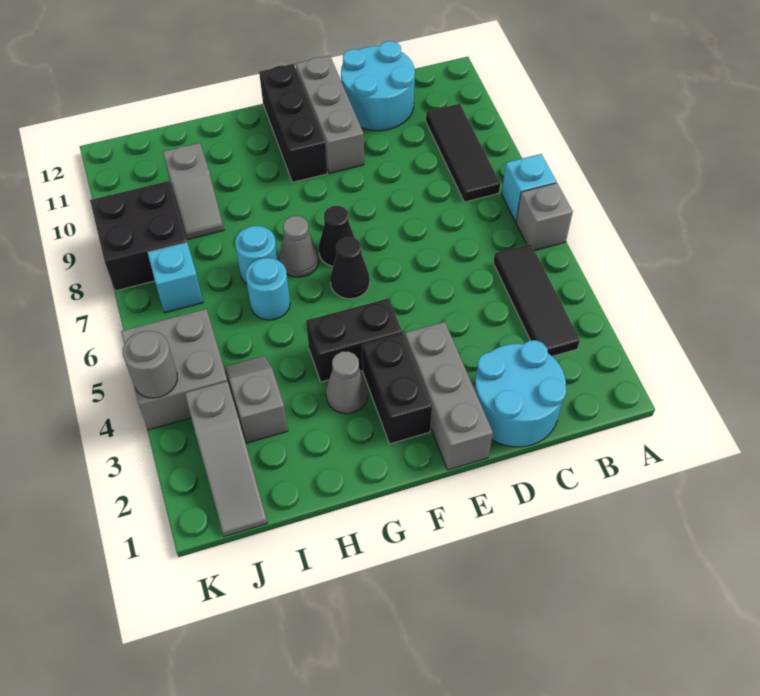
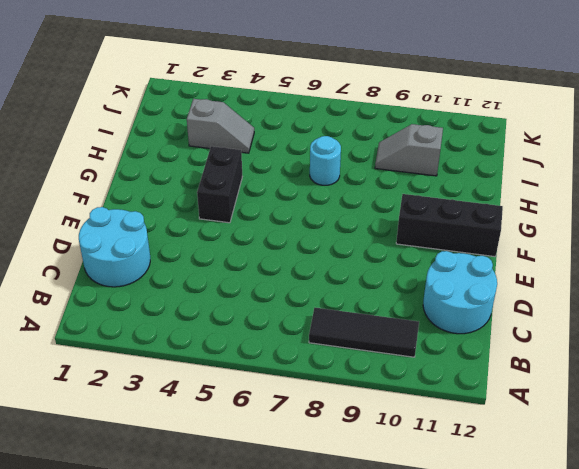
none -> grey brick A6 level 1
none -> cyan brick A7 level 1
none -> black tile B3:B5 level 1

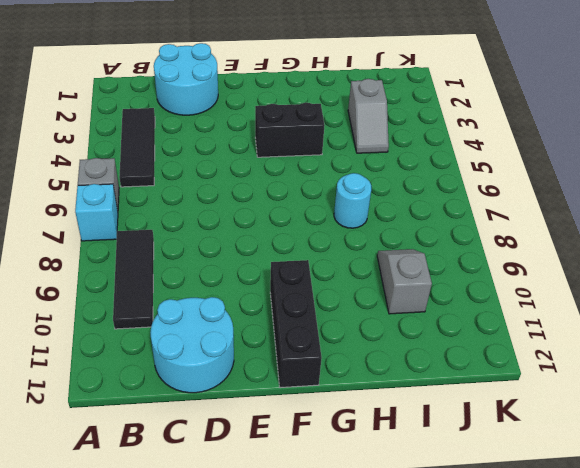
none -> grey brick E1:E3 level 1
none -> grey brick E10:E12 level 1
none -> black brick F2:F3 level 1

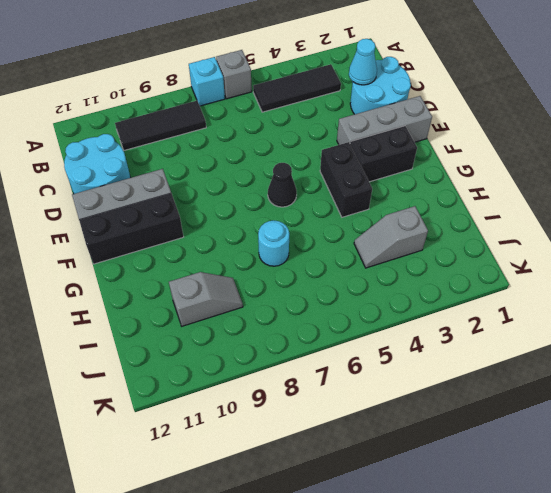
cyan cone C2 level 2 -> none
none -> black cone F7 level 1
none -> grey cone G3 level 1
none -> grey cone G7 level 1

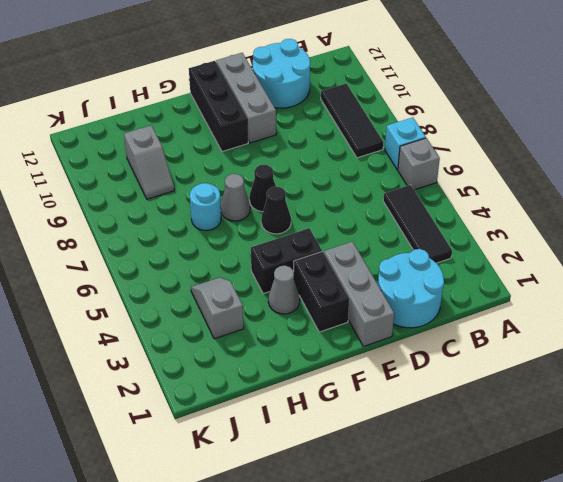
none -> cyan round brick H6 level 1
none -> grey slope J1:J3 level 1 top 3
none -> grey brick J4:K5 level 1

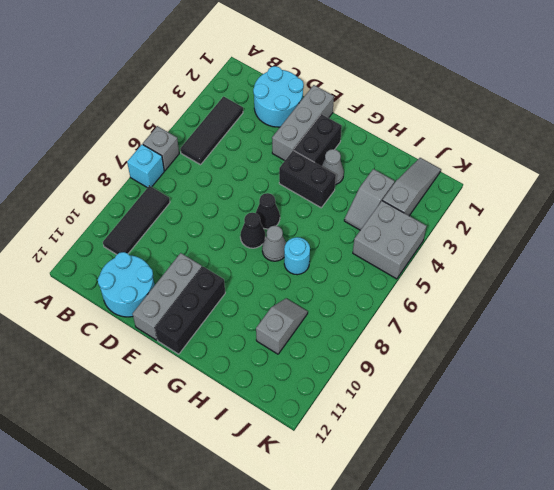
none -> cyan round brick H6 level 1
none -> cyan brick J7 level 1
none -> black brick J8:K9 level 1

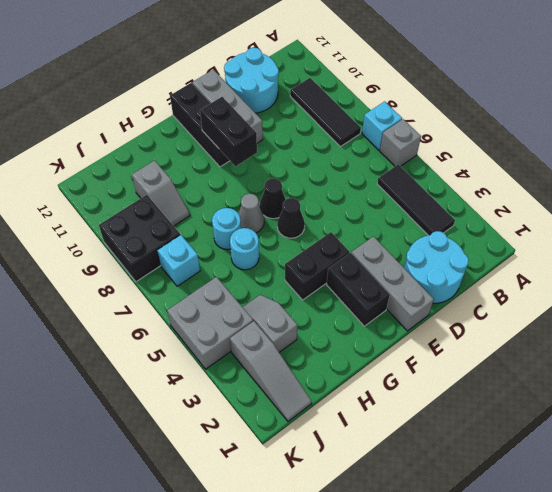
black brick F9:F10 level 2 -> none
none -> grey cone G3 level 1
none -> grey round brick K4 level 2

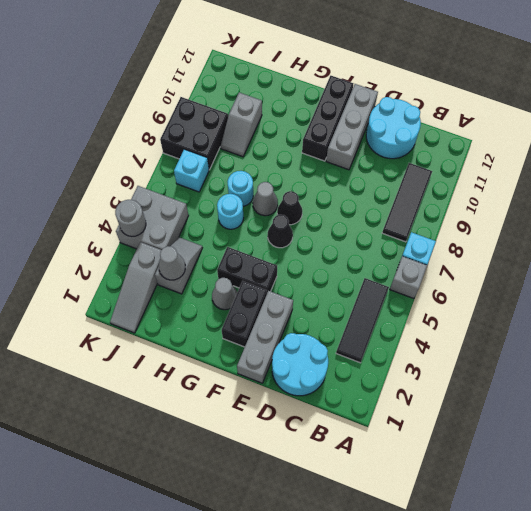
grey cone I3 level 2 -> none

